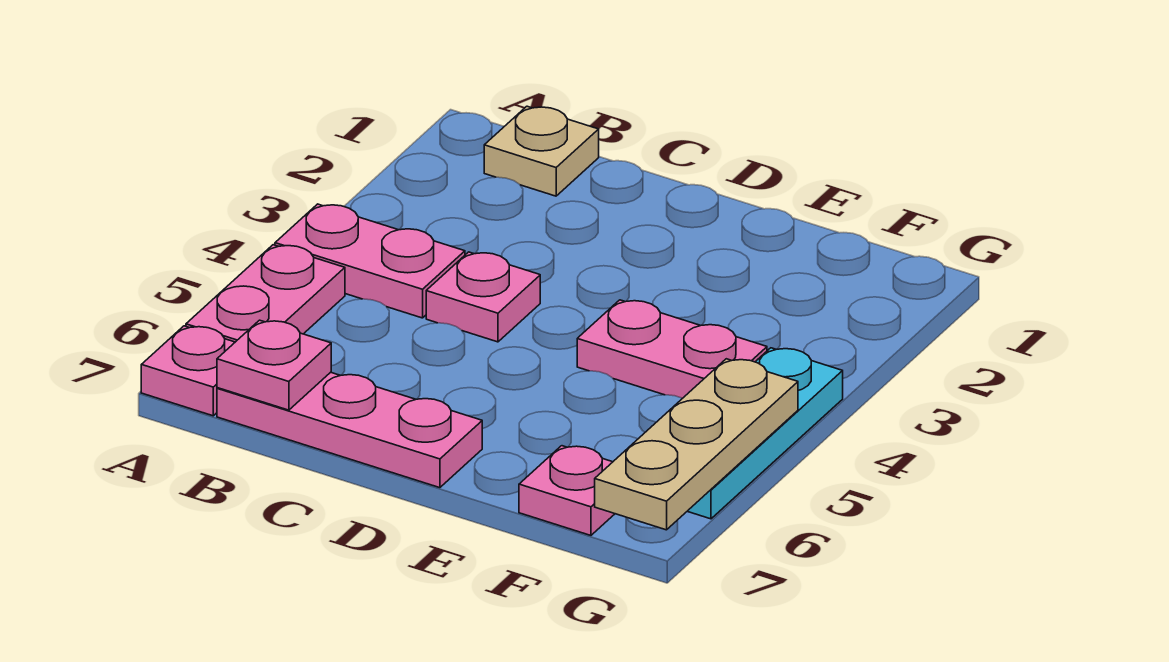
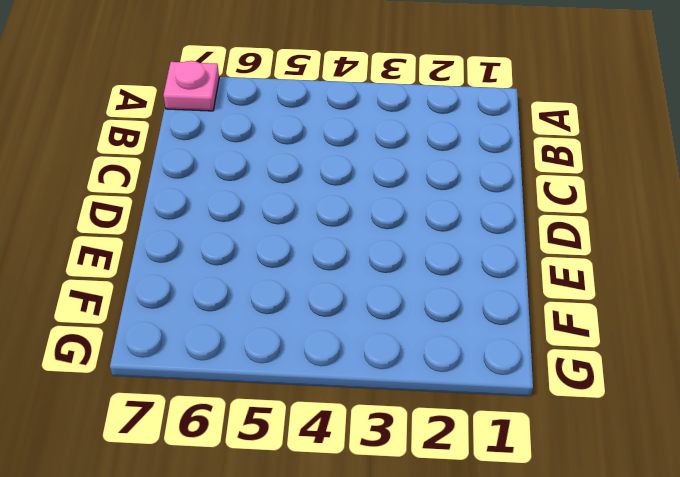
none -> pink plate A4:B4 level 1
none -> pink plate A5:A6 level 1

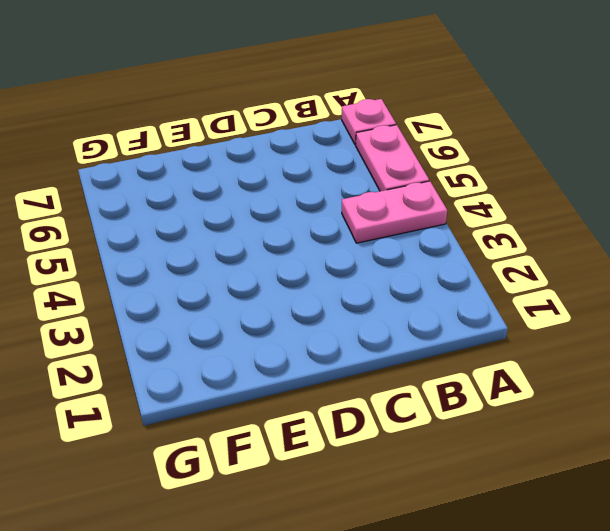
none -> tan plate B1 level 1
none -> pink plate B7:D7 level 1

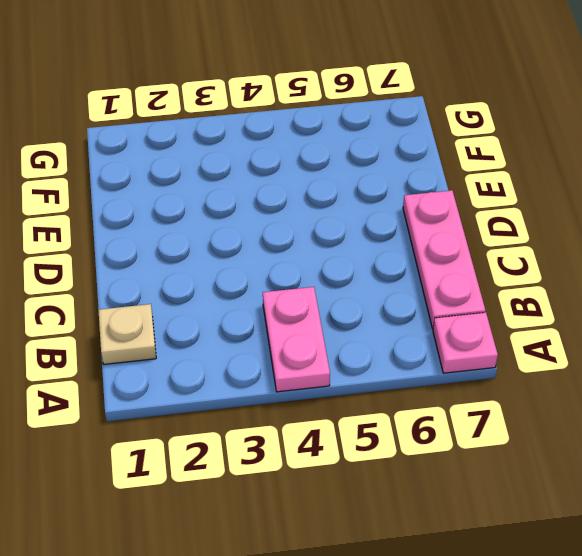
none -> pink plate A5:A6 level 1
none -> pink plate C4 level 1

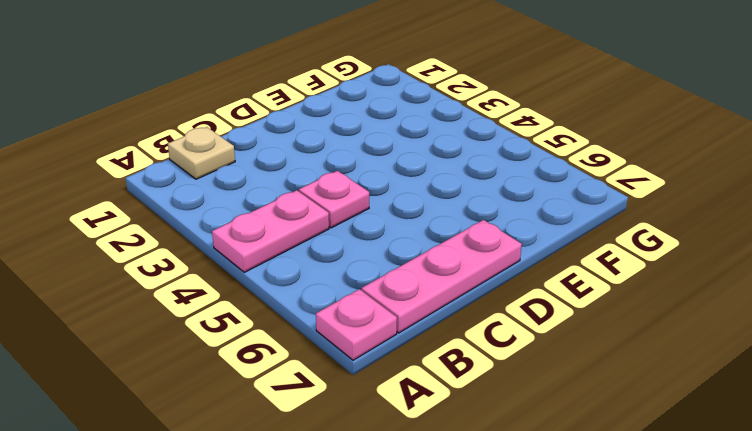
none -> pink plate A5:A6 level 1
none -> pink plate E4:F4 level 1

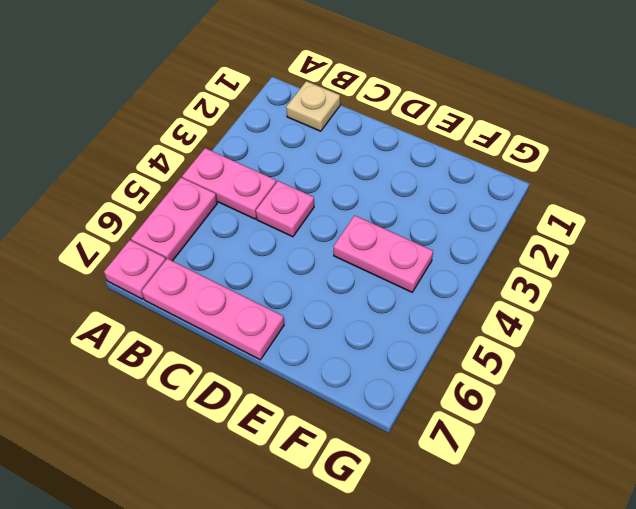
none -> pink plate F7 level 1
none -> cyan plate G4:G6 level 1

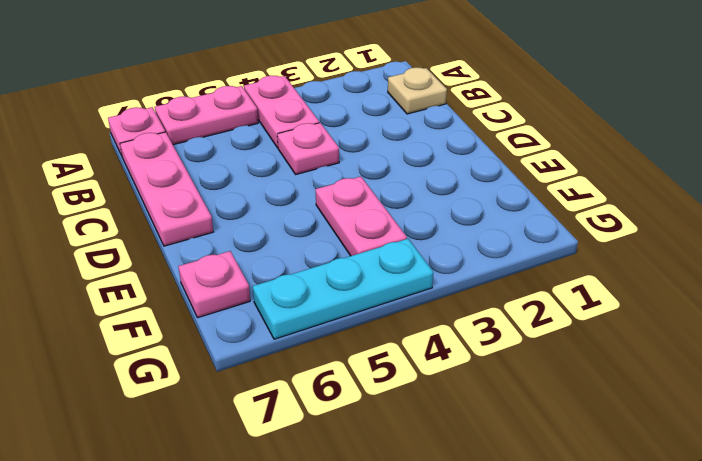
none -> pink plate B7 level 2
none -> tan plate G5:G7 level 2

